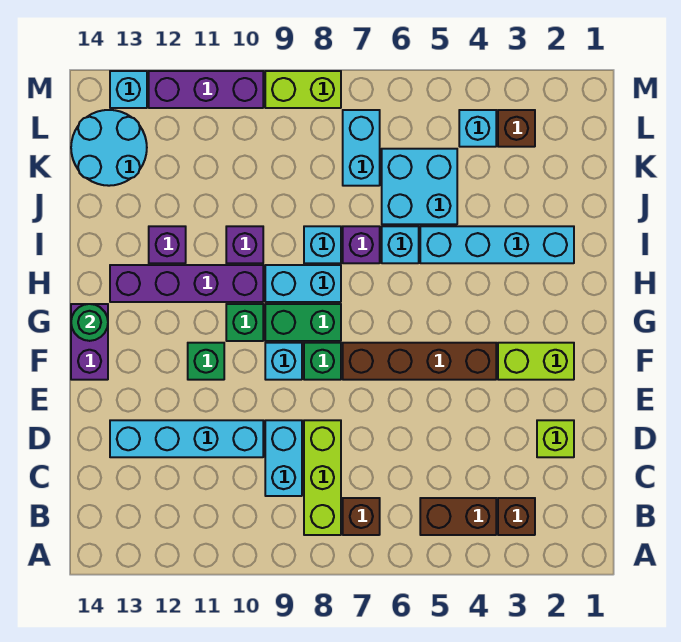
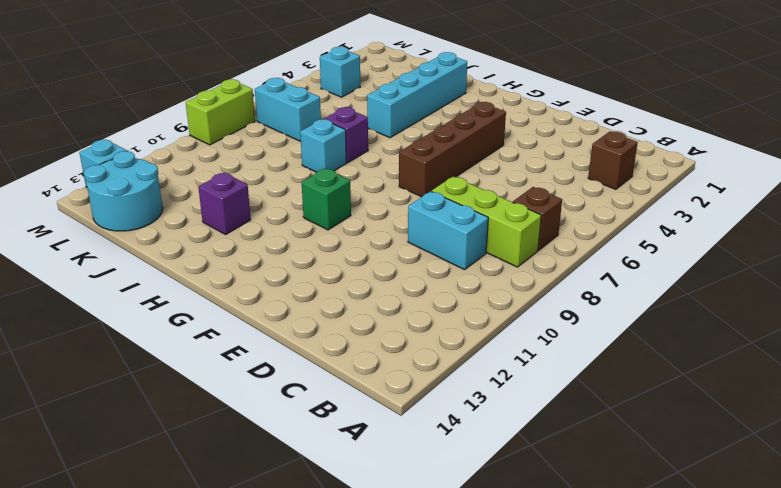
none -> brown brick B4:B5 level 1
none -> lime brick D2 level 1
none -> cyan brick D10:D13 level 1
none -> lime brick F2:F3 level 1

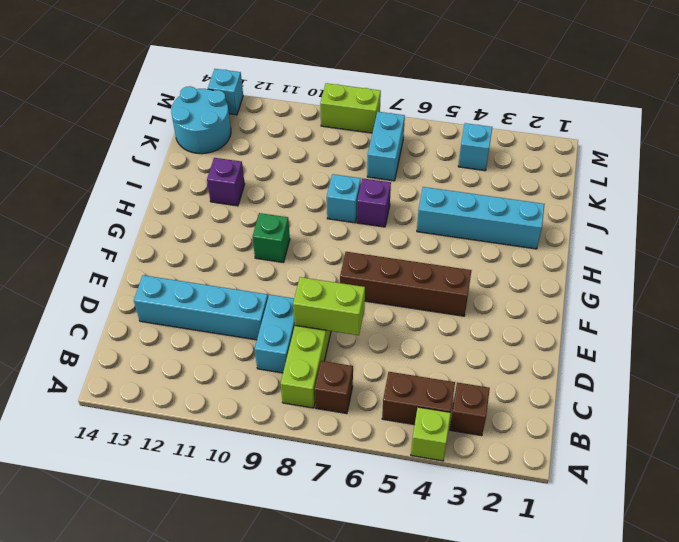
lime brick A4 level 1 -> lime brick D2 level 1
lime brick D7:D8 level 2 -> lime brick F2:F3 level 1
none -> green brick F8 level 1
none -> cyan brick F9 level 1
none -> green brick F11 level 1
none -> purple brick F14:G14 level 1

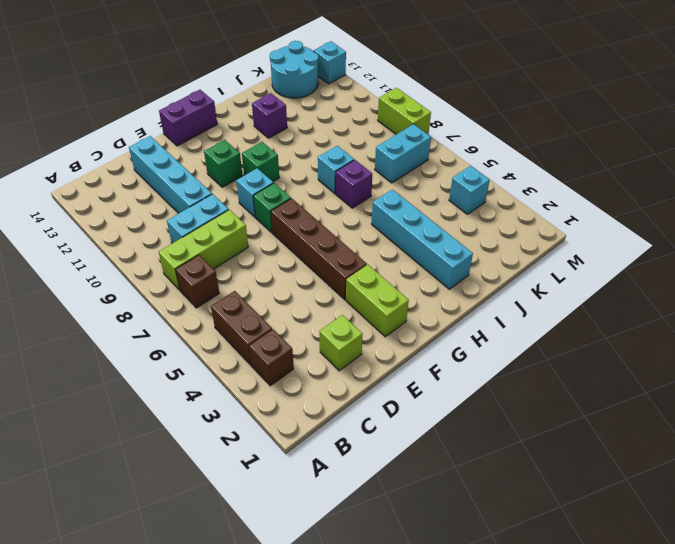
none -> green brick G8:G9 level 1
none -> cyan brick H8:H9 level 1
none -> purple brick H10:H13 level 1
none -> cyan brick I6 level 1

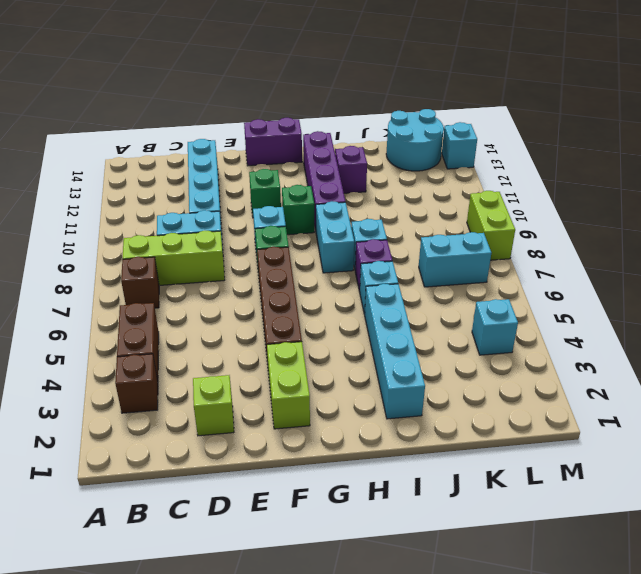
none -> green brick G8:G9 level 1
none -> purple brick I10 level 1
none -> cyan brick J5:K6 level 1
none -> brown brick L3 level 1

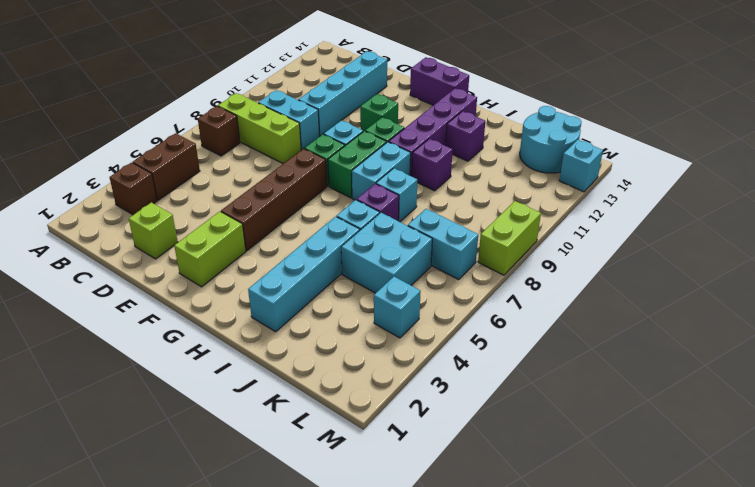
none -> brown brick L3 level 1
none -> purple brick M10:M12 level 1
none -> green round brick G14 level 2

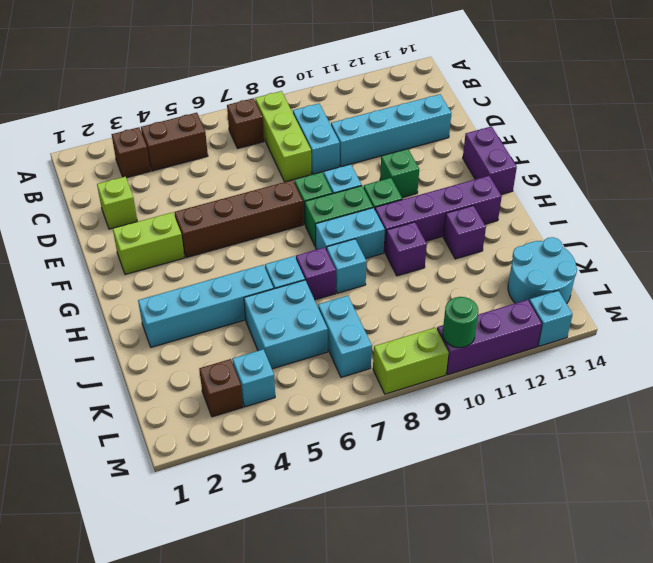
green round brick M10 level 2 -> green round brick G14 level 2

